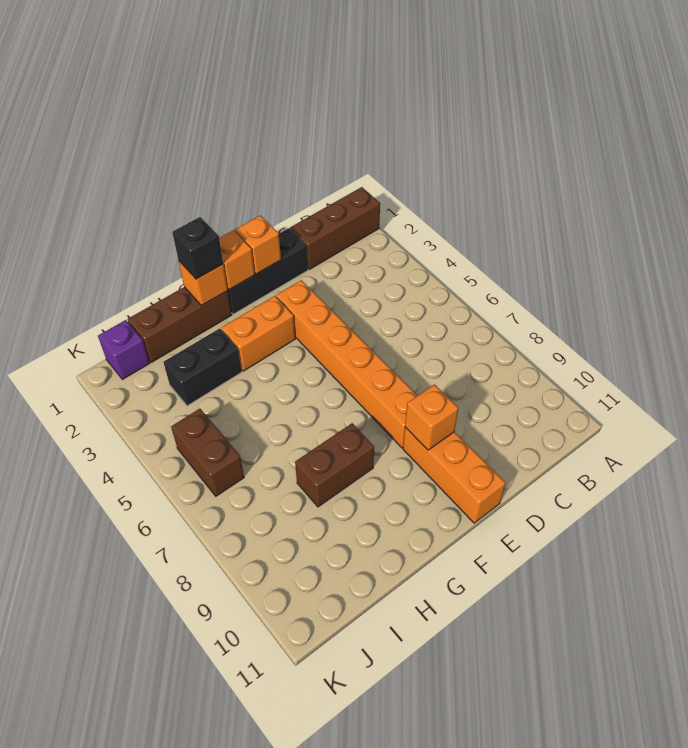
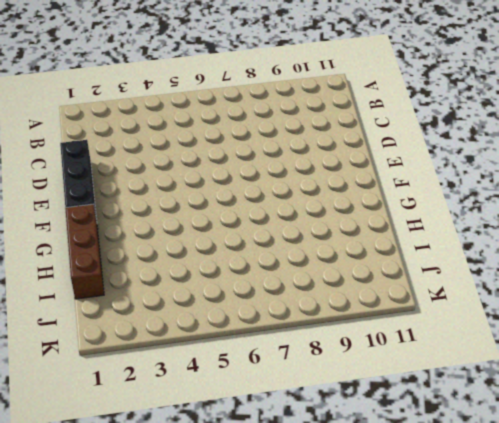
none -> brown brick A1:C1 level 1
none -> orange brick E3:E8 level 1
none -> orange brick E9:E11 level 1

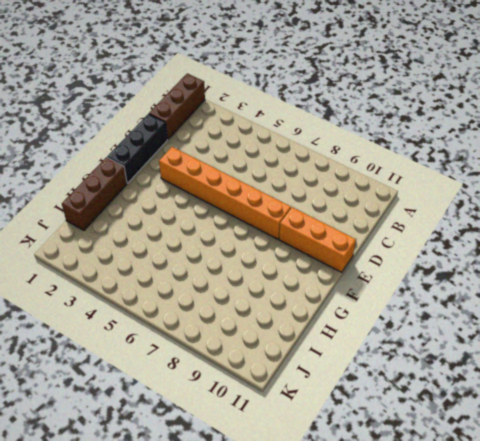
none -> orange brick F3:G3 level 1
none -> brown brick G8:H8 level 1
none -> black brick H3:I3 level 1

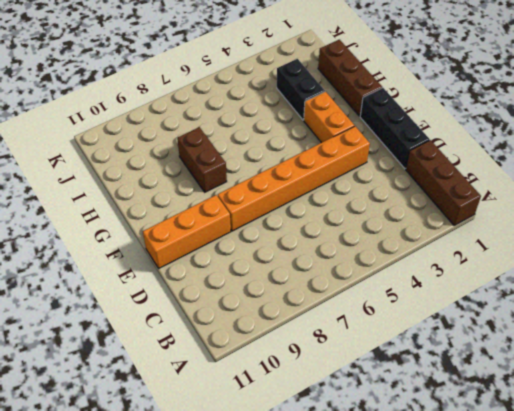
none -> purple brick J1 level 1
none -> brown brick J5:J6 level 1
none -> orange brick E1 level 2

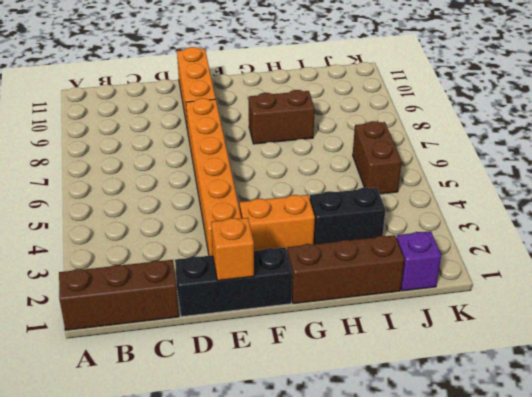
none -> orange brick E9 level 2
none -> orange brick F1 level 2
none -> orange brick G1 level 2

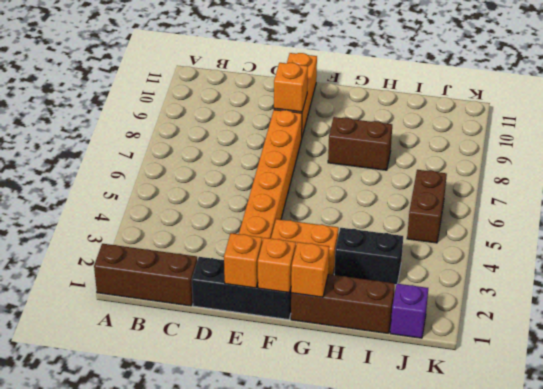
none -> black brick G1 level 3

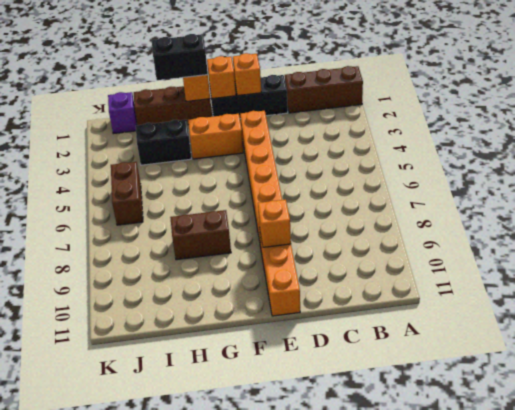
black brick G1:H1 level 3 -> black brick G1 level 3

